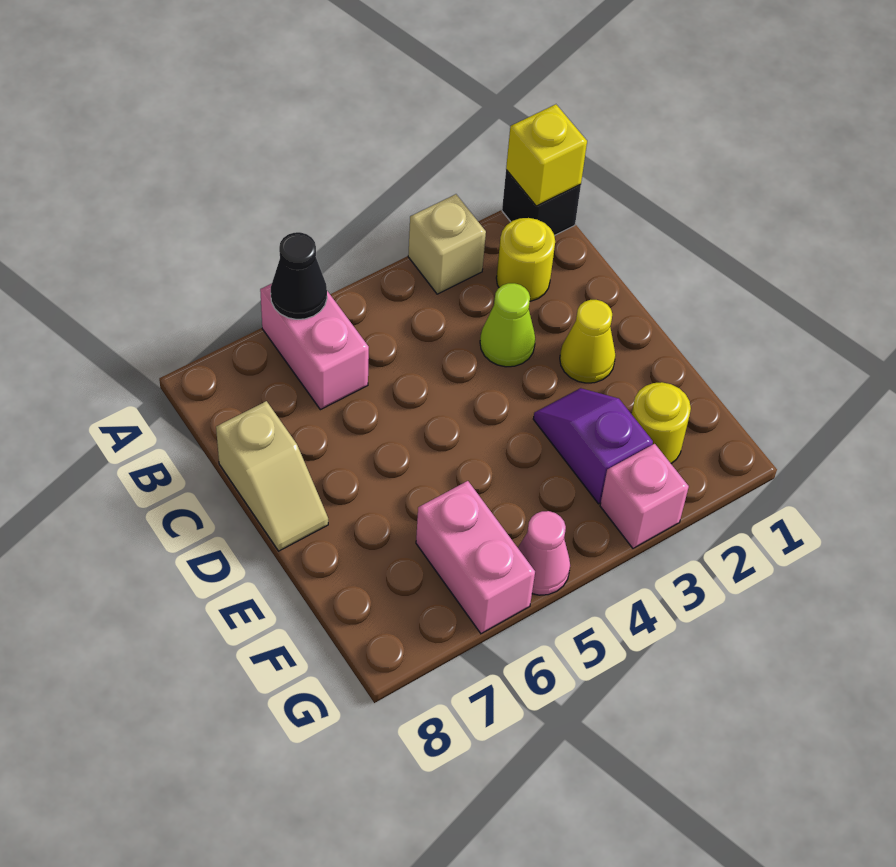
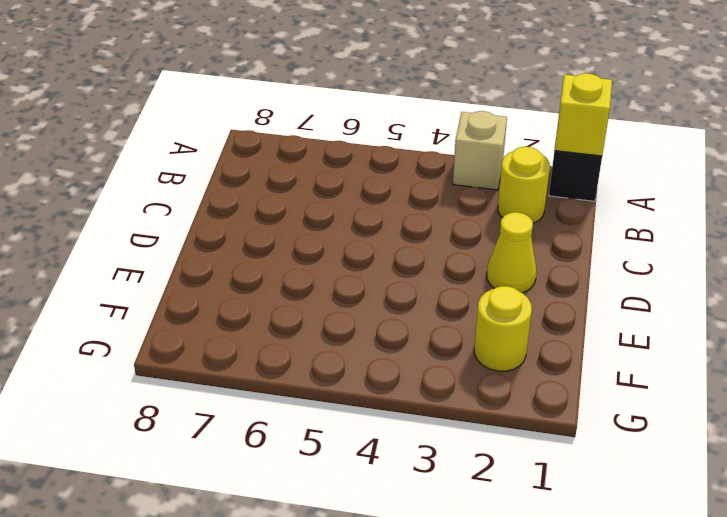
none -> pink brick A6:B6 level 1
none -> lime cone C3 level 1
none -> tan slope C8:D8 level 1 top C

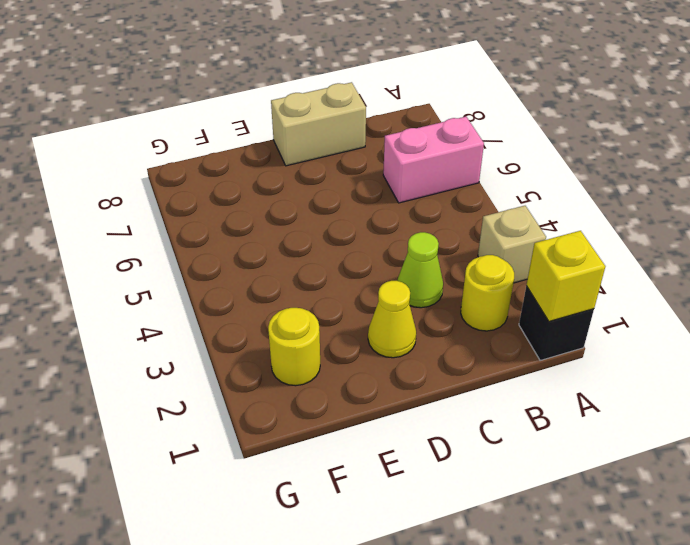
tan brick C8:D8 level 1 -> tan slope C8:D8 level 1 top C
none -> purple slope E3:F3 level 1 top F
none -> pink brick F6:G6 level 1
none -> pink brick G3 level 1

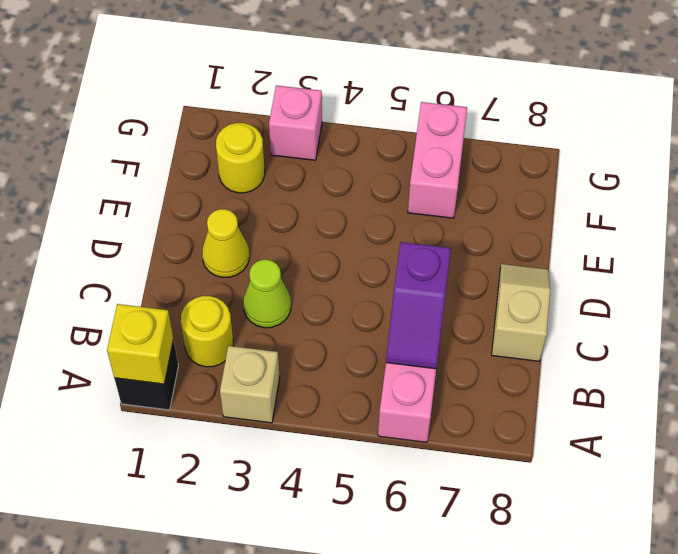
purple slope B6:C6 level 2 top C -> purple slope E3:F3 level 1 top F
none -> pink cone G5 level 1
none -> black cone A6 level 2

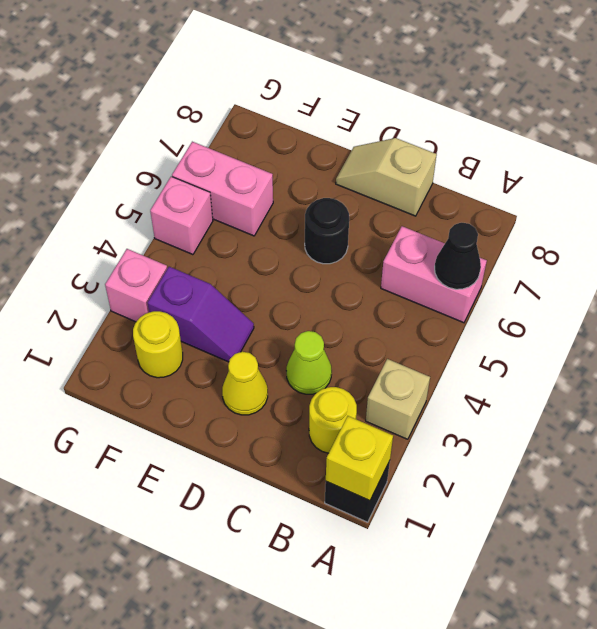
black round brick D6 level 1 -> none
pink brick G5 level 1 -> pink cone G5 level 1

